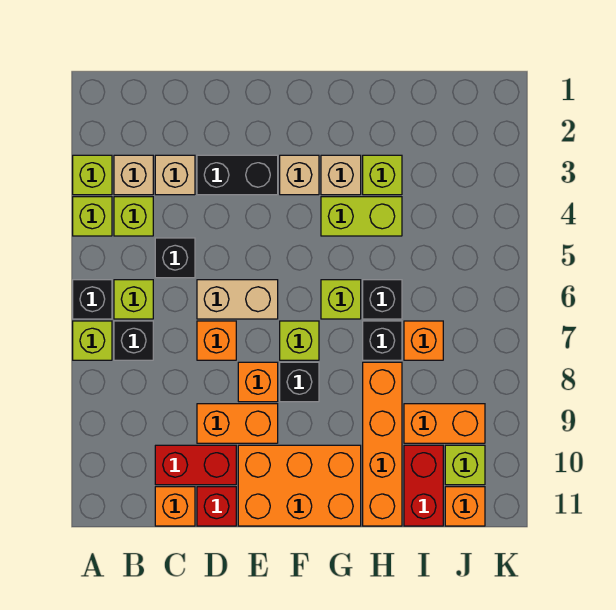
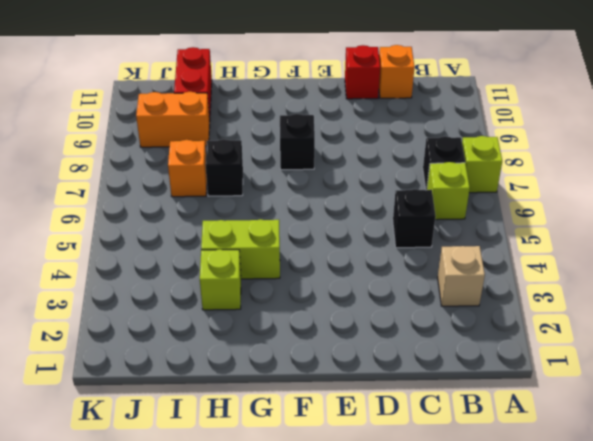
none -> lime brick A3 level 1
none -> lime brick A4 level 1
none -> black brick A6 level 1
none -> lime brick B4 level 1

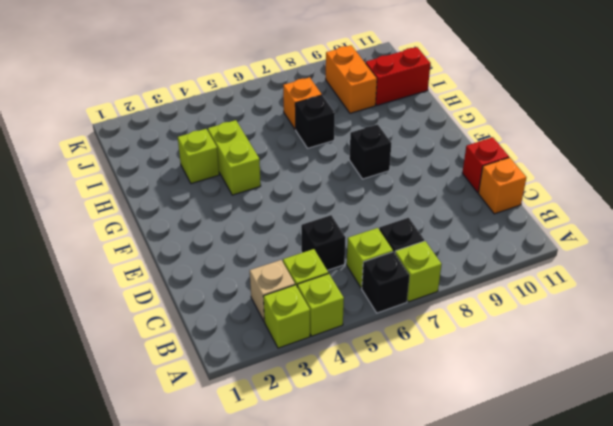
none -> tan brick C3 level 1
none -> red brick C10:D10 level 1
none -> black brick D3:E3 level 1
none -> tan brick D6:E6 level 1

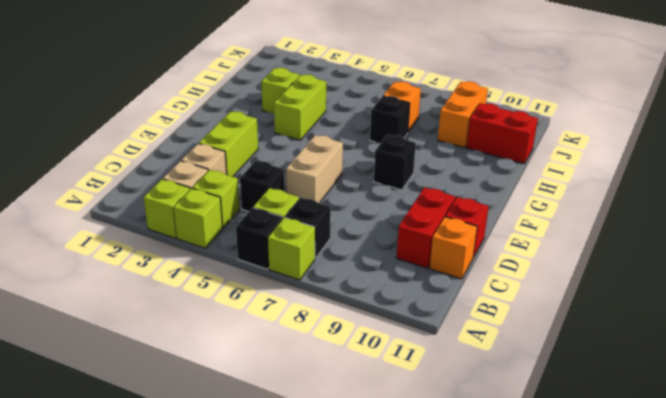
lime brick D3:E3 level 1 -> black brick D3:E3 level 1
none -> orange brick D7 level 1
none -> orange brick D9:E9 level 1
none -> orange brick E8 level 1
none -> orange brick E10:G11 level 1

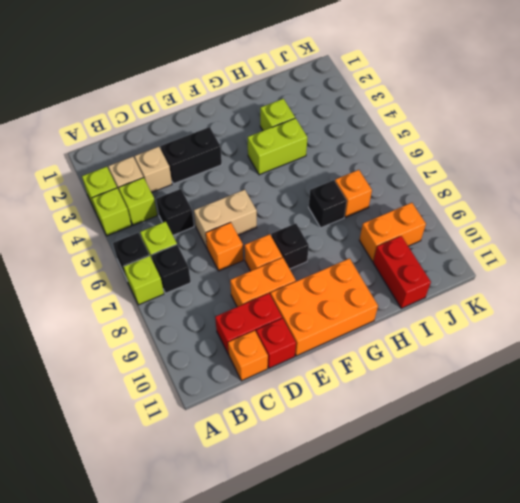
none -> tan brick F3 level 1
none -> lime brick F7 level 1
none -> tan brick G3 level 1
none -> lime brick G6 level 1

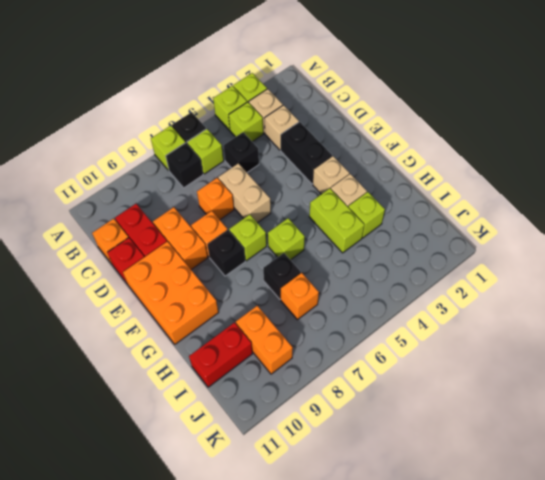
none -> black brick H6 level 1
none -> orange brick H8:H11 level 1
none -> lime brick J10 level 1
none -> orange brick J11 level 1

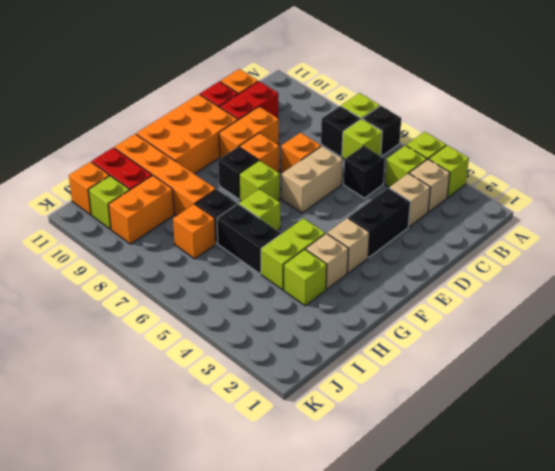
black brick H5:H6 level 1 -> black brick H6 level 1

